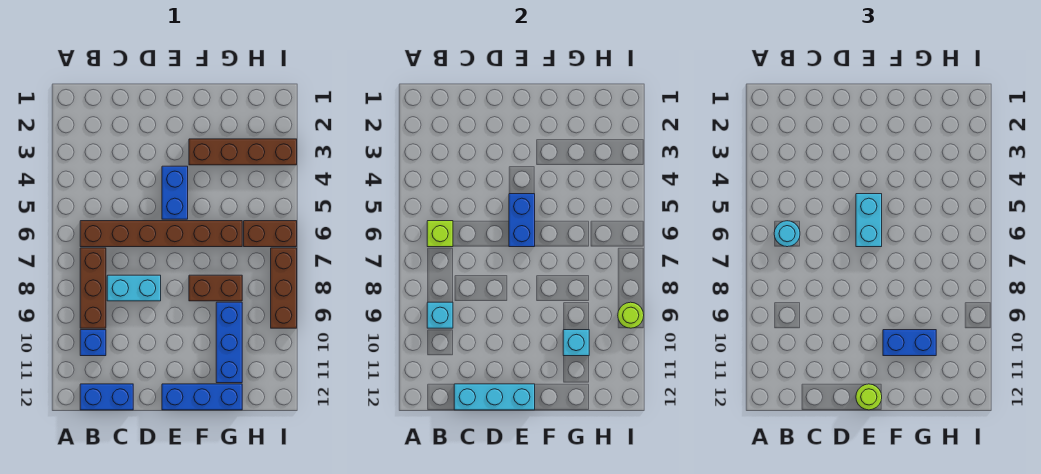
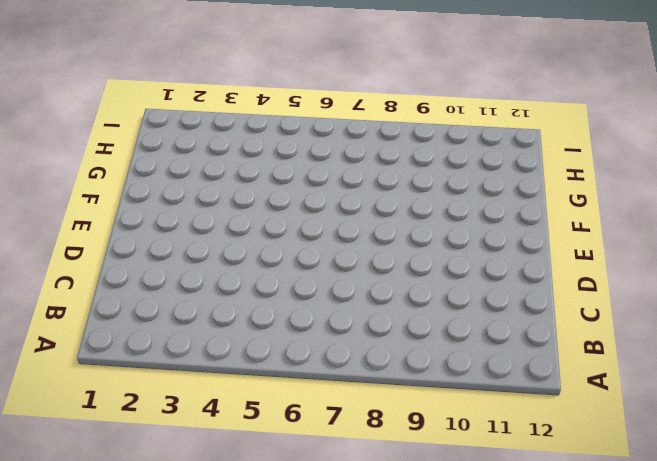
none -> brown brick B6:G6 level 1
none -> brown brick B7:B9 level 1
none -> blue brick B10 level 1

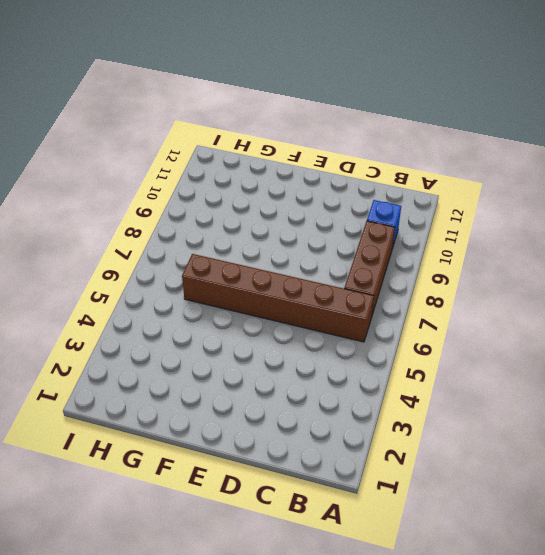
none -> blue brick B12:C12 level 1
none -> cyan brick C8:D8 level 1
none -> blue brick E4:E5 level 1

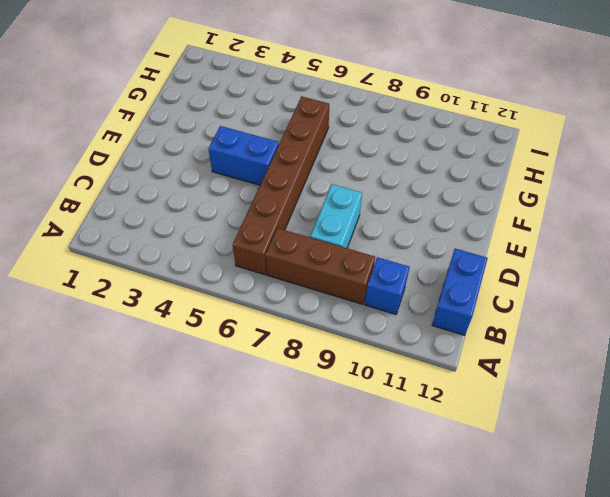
none -> blue brick E12:G12 level 1
none -> brown brick F3:I3 level 1
none -> brown brick F8:G8 level 1

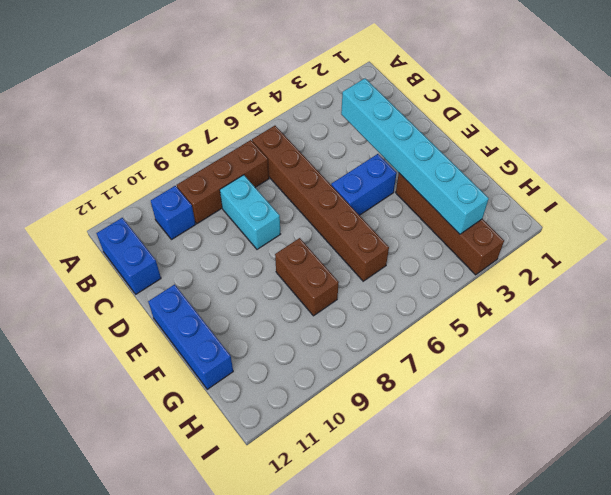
cyan brick C3:H3 level 2 -> none
none -> blue brick G9:G11 level 1
none -> brown brick H6:I6 level 1
none -> brown brick I7:I9 level 1

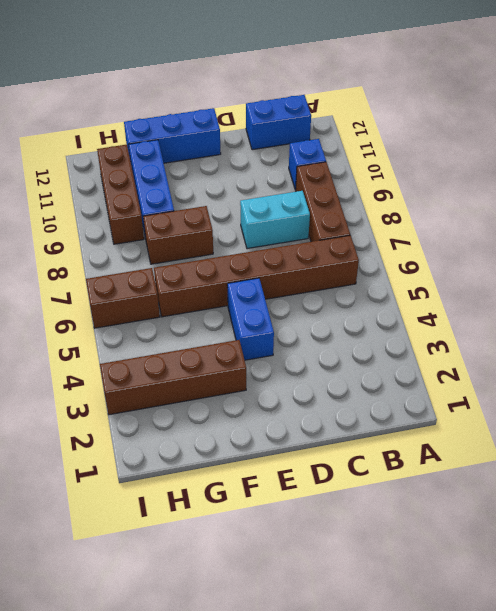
brown brick H9:H11 level 1 -> brown brick I7:I9 level 1
none -> lime brick B6 level 2
none -> cyan brick B9 level 2
none -> cyan brick C12:E12 level 2

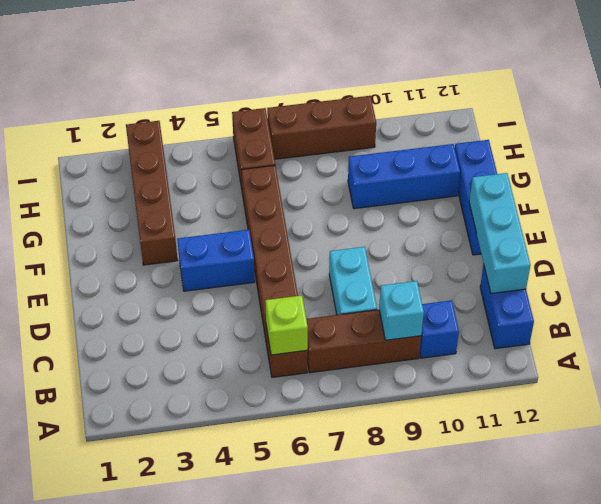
none -> brown brick F8:G8 level 1
none -> blue brick E5:E6 level 2
none -> cyan brick G10 level 2

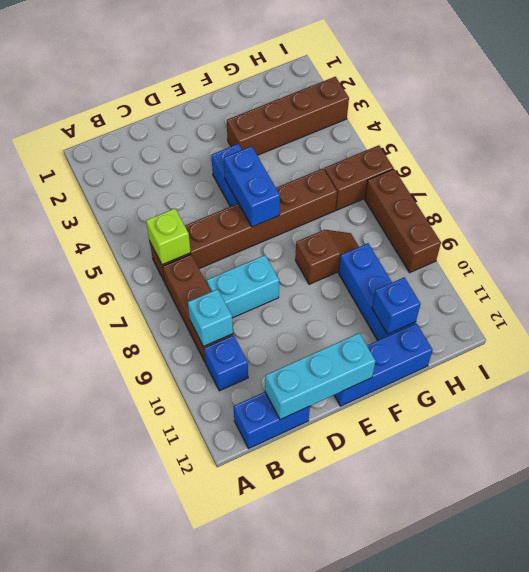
brown slope F8:G8 level 1 top F -> brown brick F8:G8 level 1
blue brick G11 level 2 -> none
none -> cyan brick G10 level 2
none -> lime round brick I9 level 2
none -> cyan round brick B6 level 3

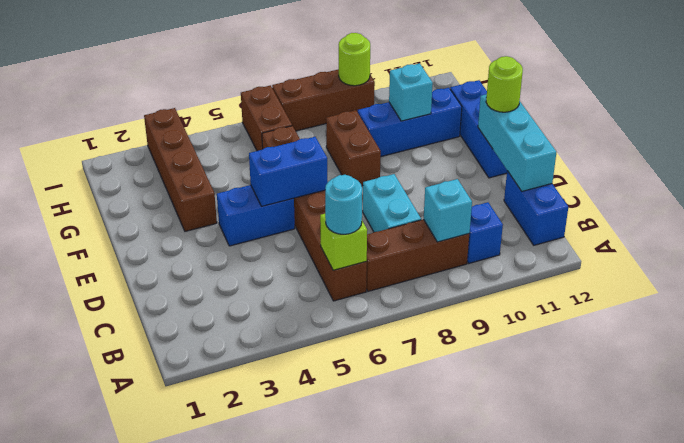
none -> cyan brick E5:E6 level 3
none -> blue brick F10:G10 level 3

